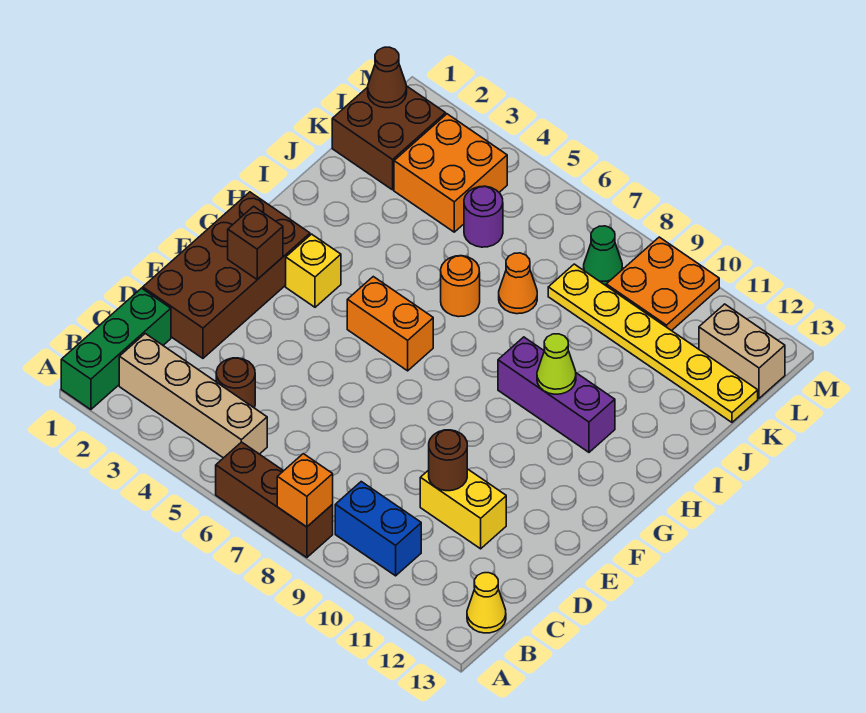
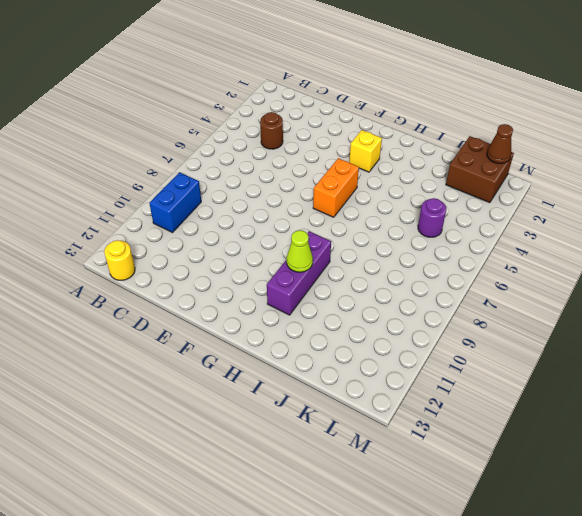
yellow round brick B13 level 1 -> yellow cone B13 level 1
none -> green brick A1:C1 level 1
none -> brown brick A6:A8 level 1
none -> tan brick B2:B5 level 1

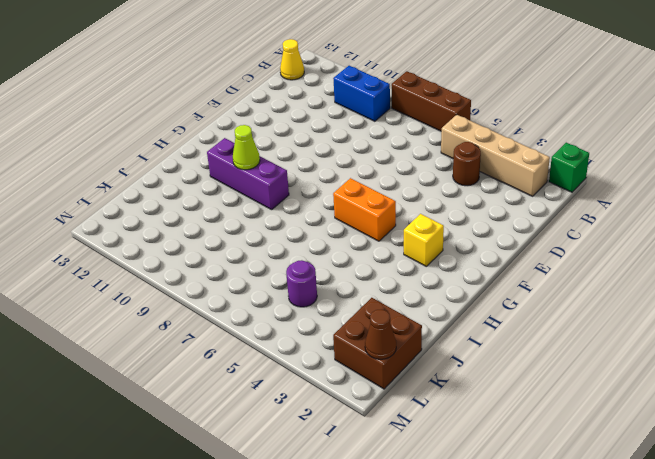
green brick A1 level 1 -> green brick A1:C1 level 1
none -> brown brick D1:G2 level 1
none -> yellow brick D10:D11 level 1
none -> orange round brick I6 level 1

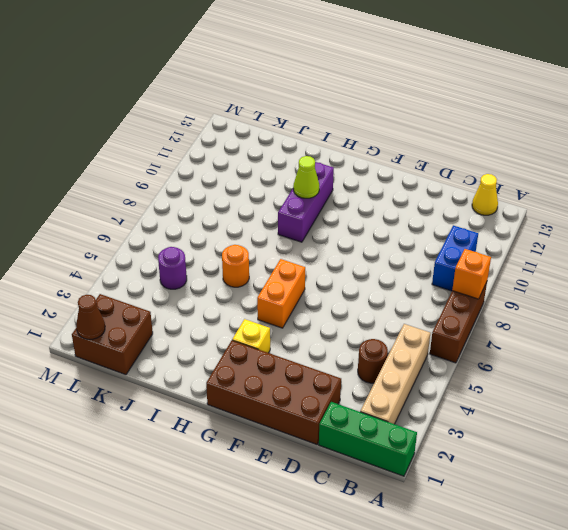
none -> yellow brick D10:D11 level 1
none -> orange cone J7 level 1
none -> orange brick K3:L4 level 1

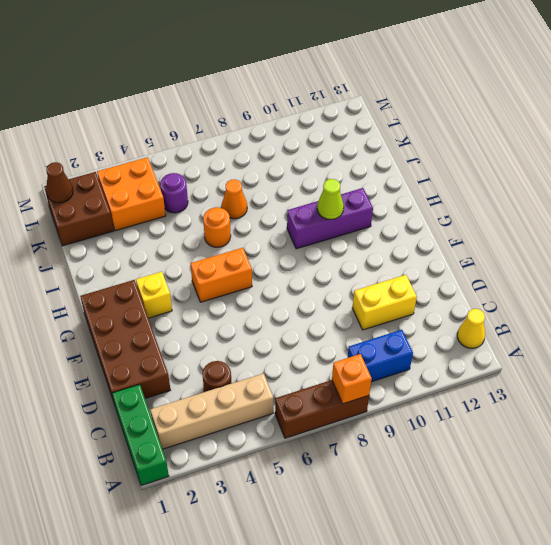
none -> yellow plate K8:K13 level 1
none -> green cone L8 level 1
none -> orange plate L9:M10 level 1

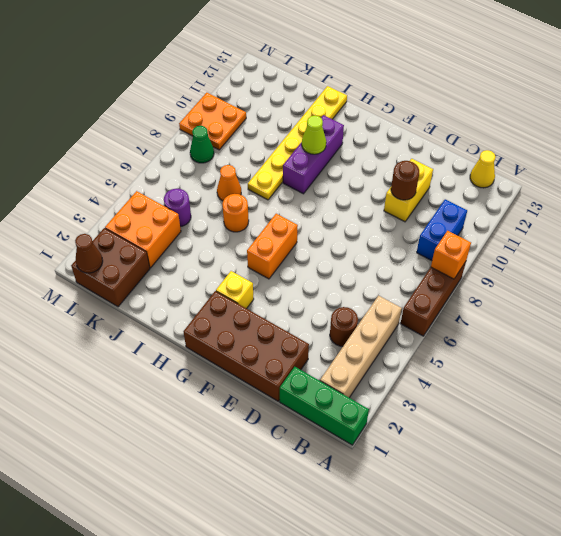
yellow plate I8:I13 level 1 -> yellow plate K8:K13 level 1
none -> tan brick L12:L13 level 1
none -> brown brick F2 level 2

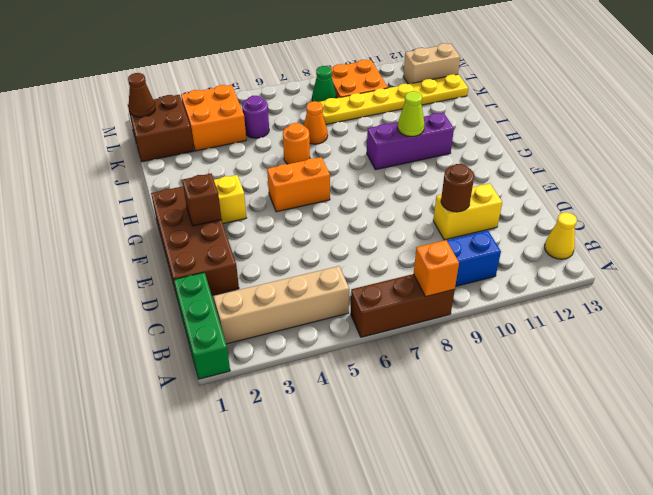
none -> brown round brick C4 level 1

